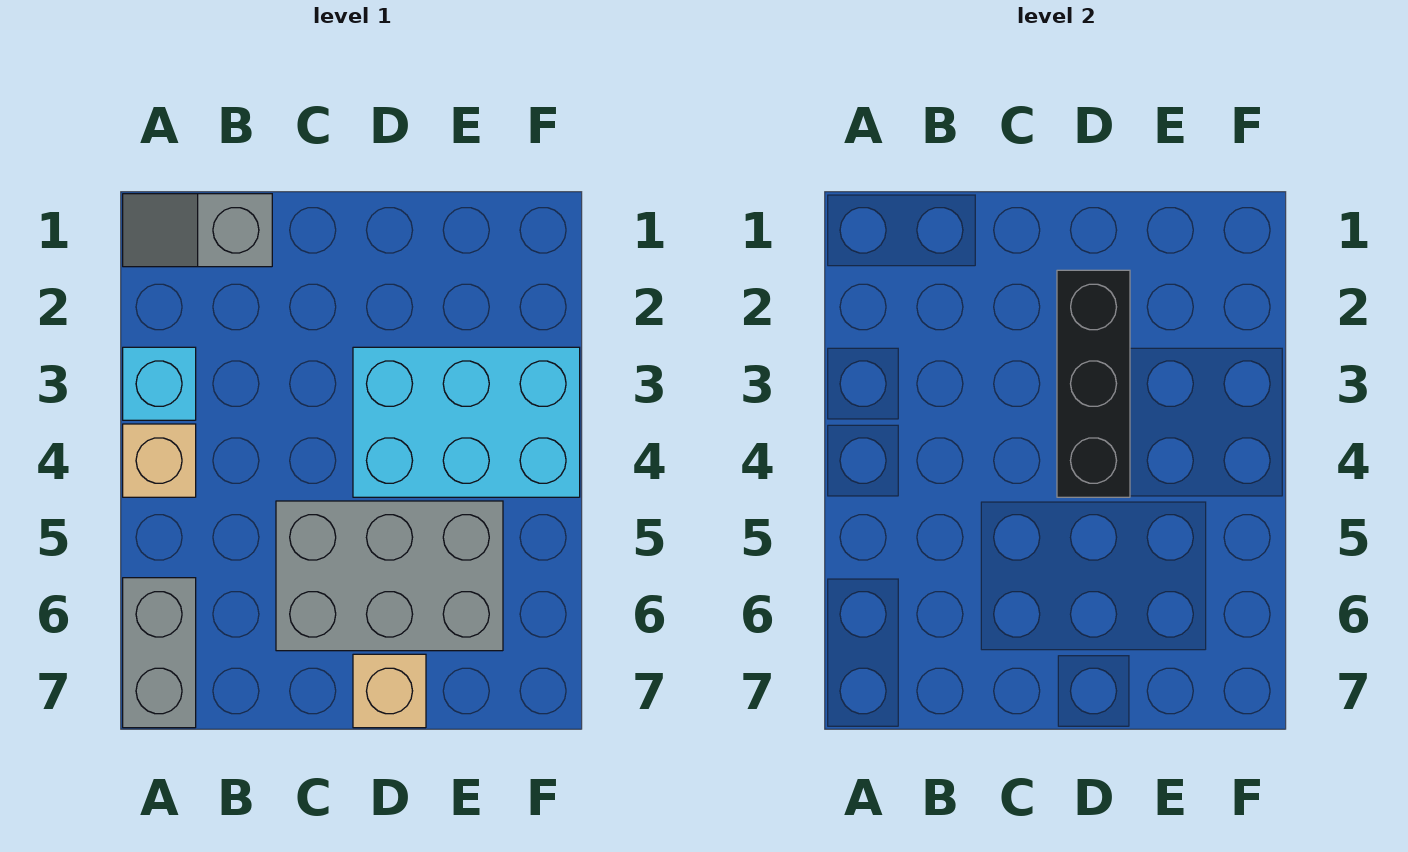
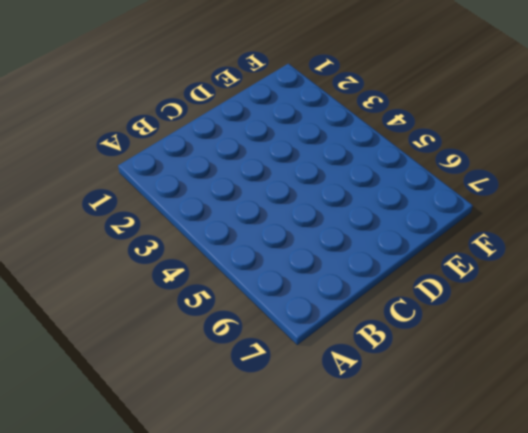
none -> grey slope A1:B1 level 1 top B
none -> cyan brick A3 level 1

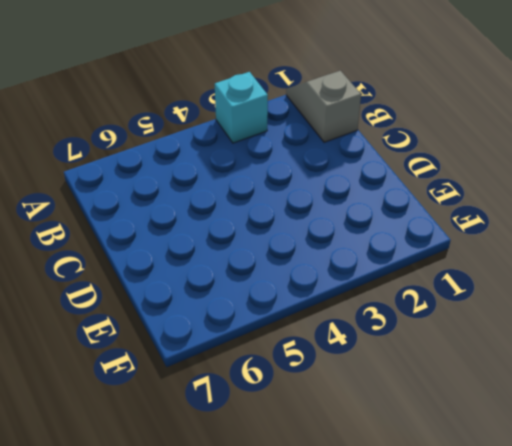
none -> tan brick A4 level 1
none -> grey brick A6:A7 level 1

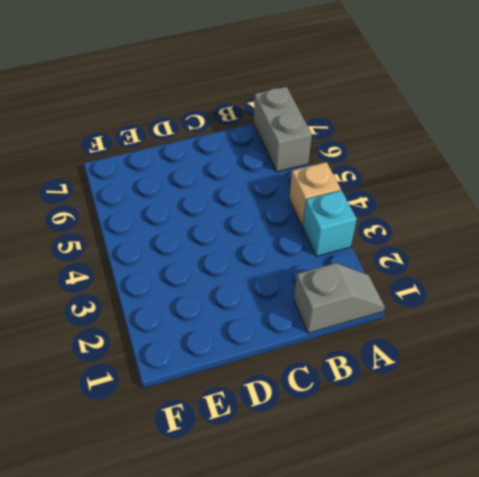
none -> grey brick C5:E6 level 1
none -> cyan brick D3:F4 level 1

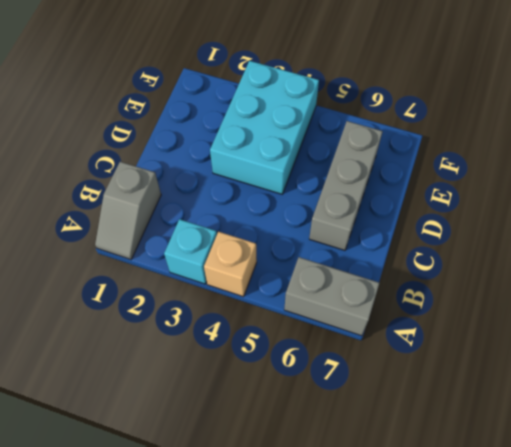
grey brick C6:E6 level 1 -> grey brick C5:E6 level 1
none -> tan brick D7 level 1
none -> black brick D2:D4 level 2

